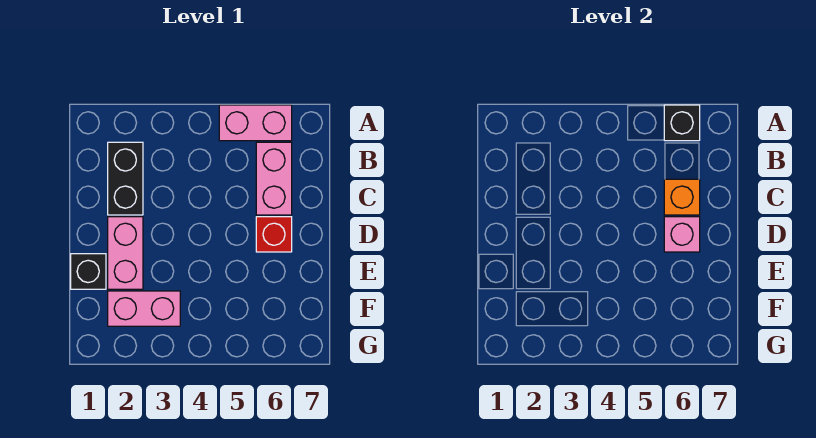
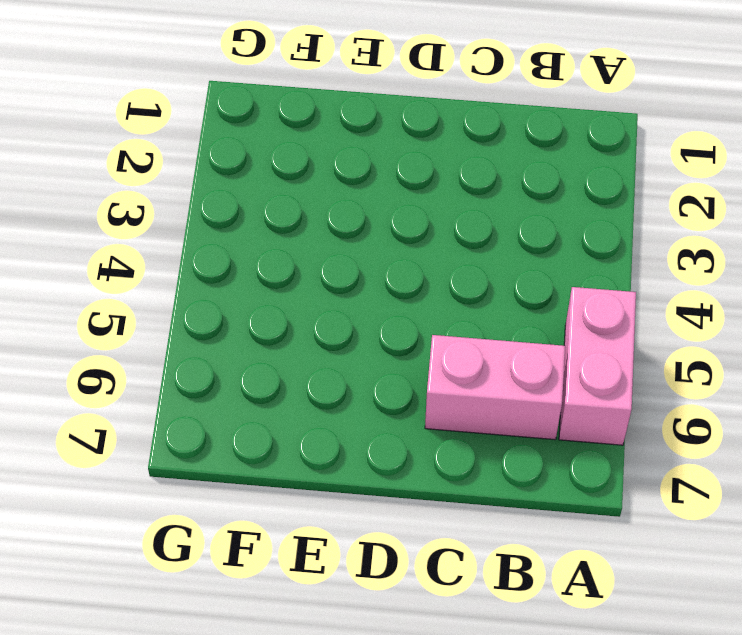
none -> black brick B2:C2 level 1
none -> pink brick D2:E2 level 1

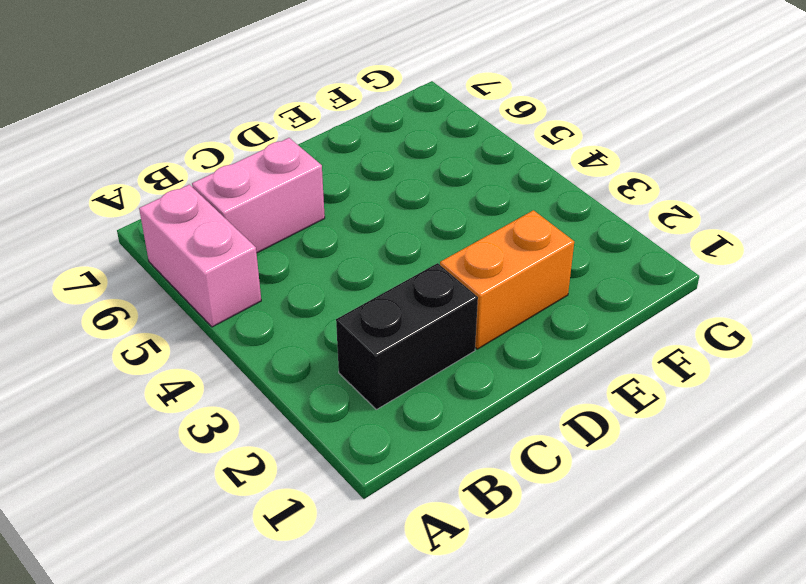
orange brick D2:E2 level 1 -> pink brick D2:E2 level 1
none -> red brick D6 level 1
none -> black brick E1 level 1

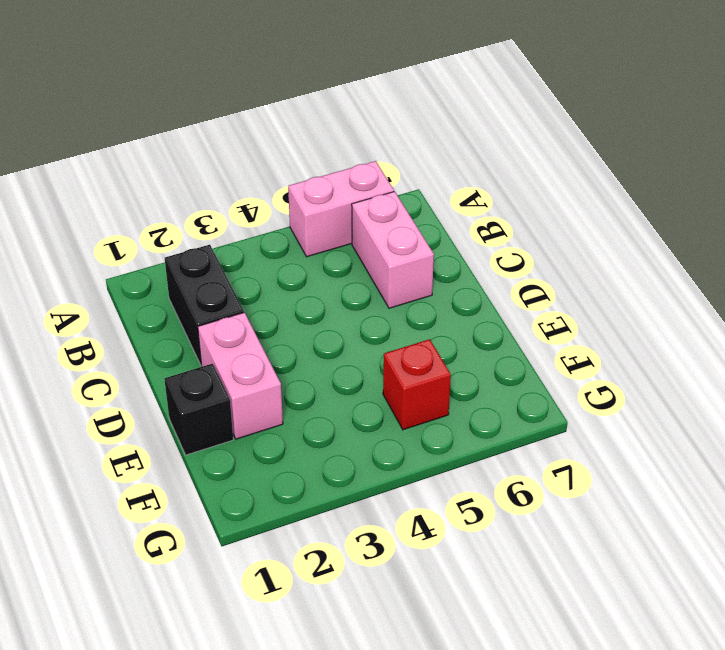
red brick F5 level 1 -> red brick D6 level 1
none -> pink brick F2:F3 level 1
none -> black brick A6 level 2

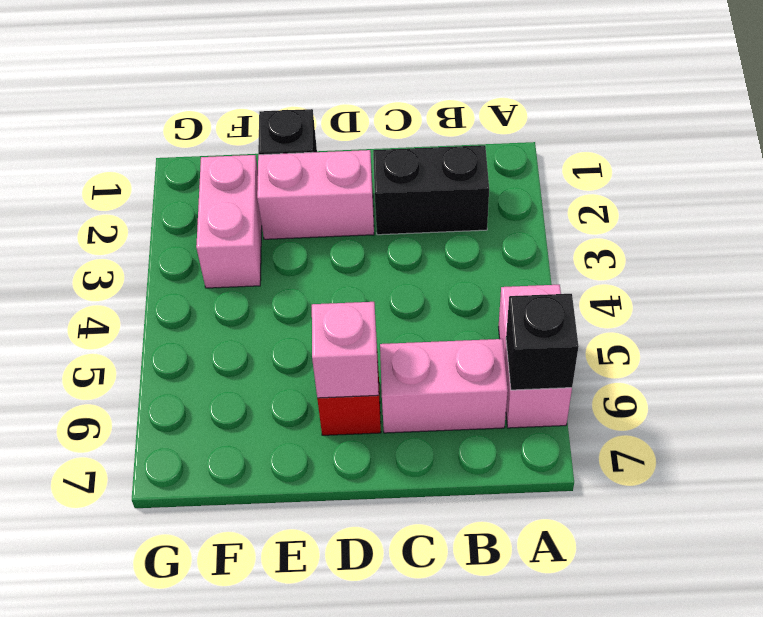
none -> orange brick C6 level 2

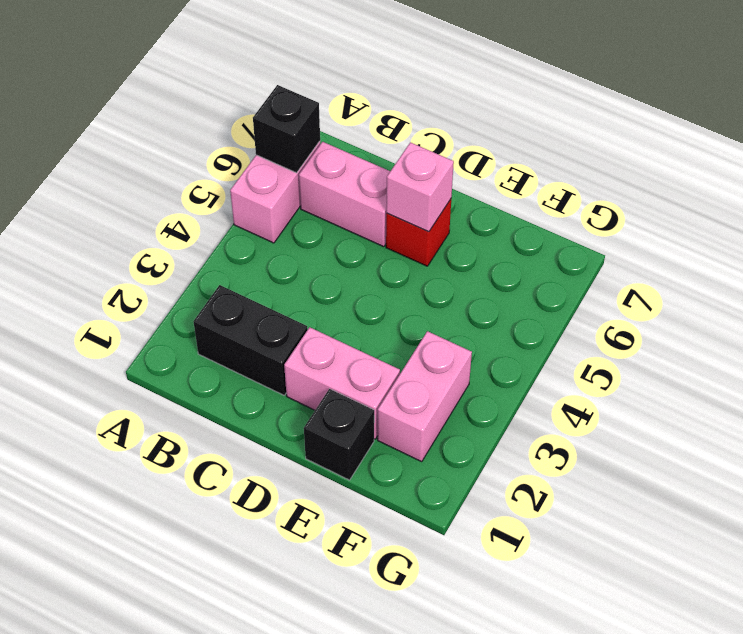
none -> orange brick C6 level 2

